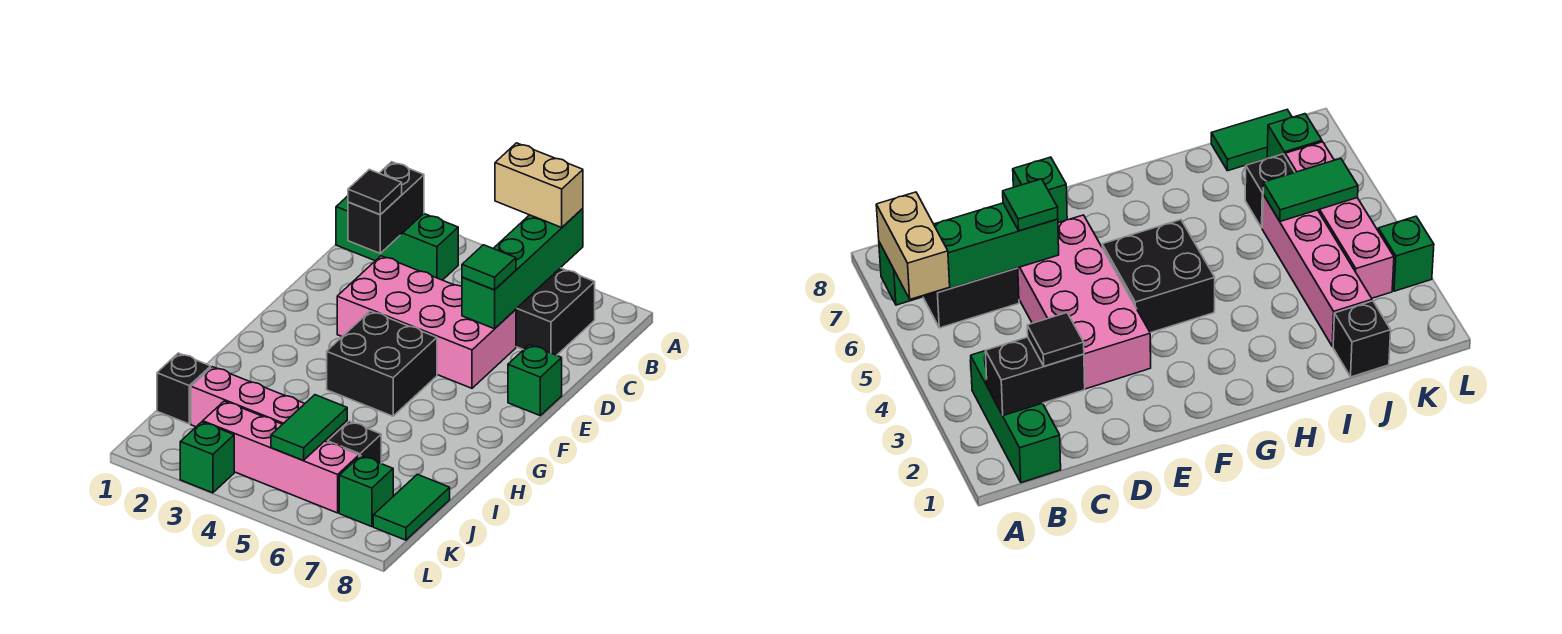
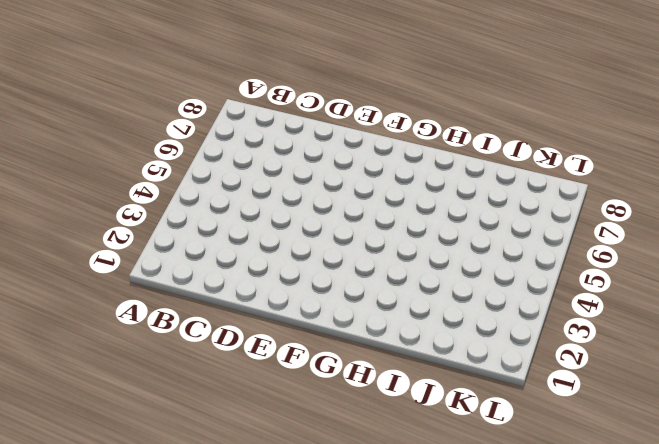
none -> green brick B1:B3 level 1
none -> black brick B6:C7 level 1
none -> pink brick D3:E6 level 1

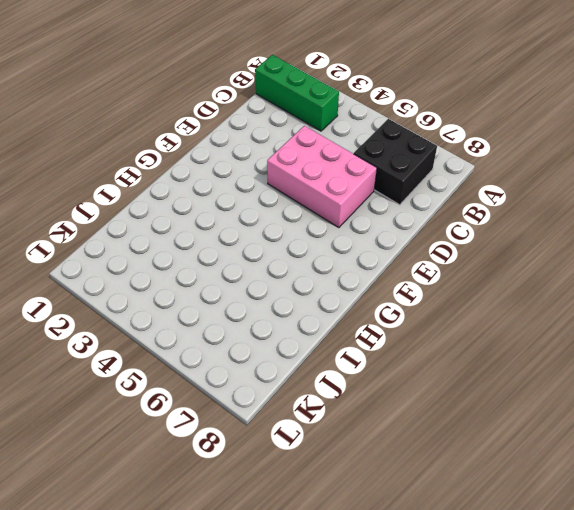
pink brick D4:E6 level 1 -> pink brick D3:E6 level 1
none -> green brick E8 level 1
none -> black brick F4:G5 level 1
none -> black brick J1 level 1

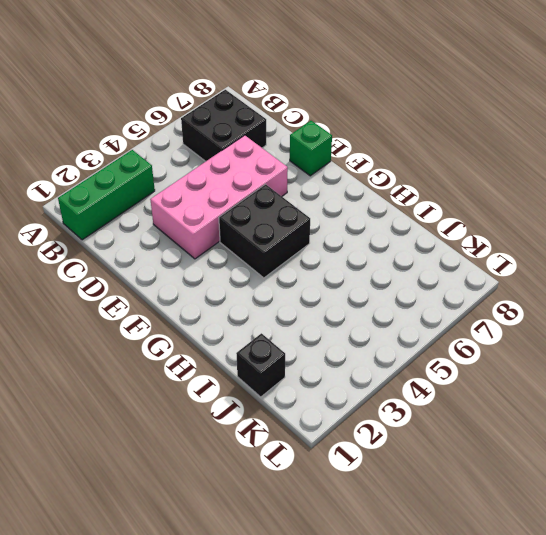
none -> pink brick J2:J5 level 1
none -> black brick J6 level 1
none -> green tile J8:K8 level 1

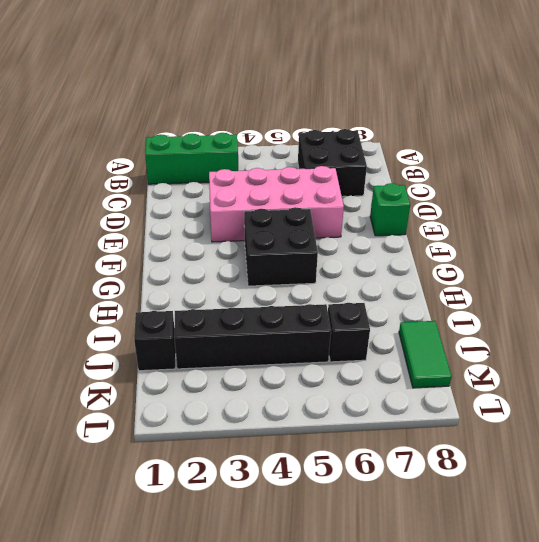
black brick J2:J5 level 1 -> pink brick J2:J5 level 1
none -> pink brick K3:K6 level 1
none -> green brick K7 level 1
none -> green brick L3 level 1

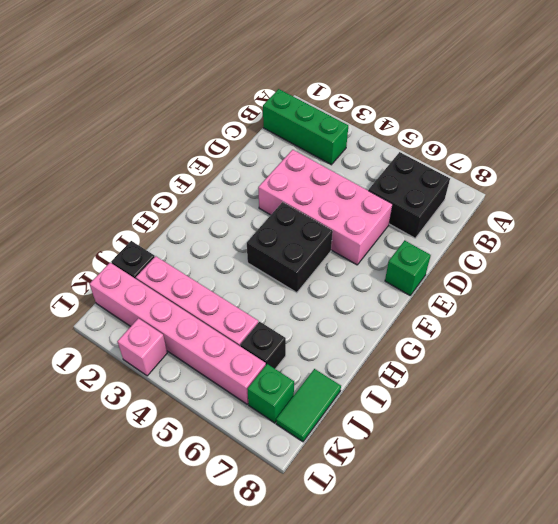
pink brick K1:K6 level 1 -> pink brick K3:K6 level 1
pink brick L3 level 1 -> green brick L3 level 1
none -> green brick A6:D6 level 2
none -> black brick B2:C2 level 2
none -> green tile J5:K5 level 2

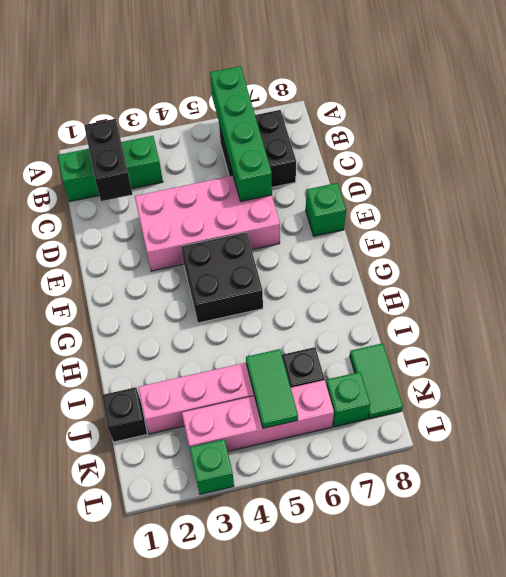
none -> tan brick A5:A6 level 3
none -> black tile C2 level 3
none -> green tile D6 level 3

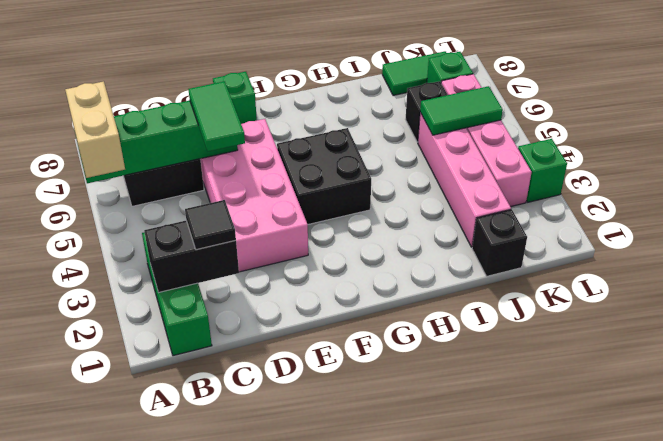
green tile D5:D6 level 3 -> green tile D6 level 3

